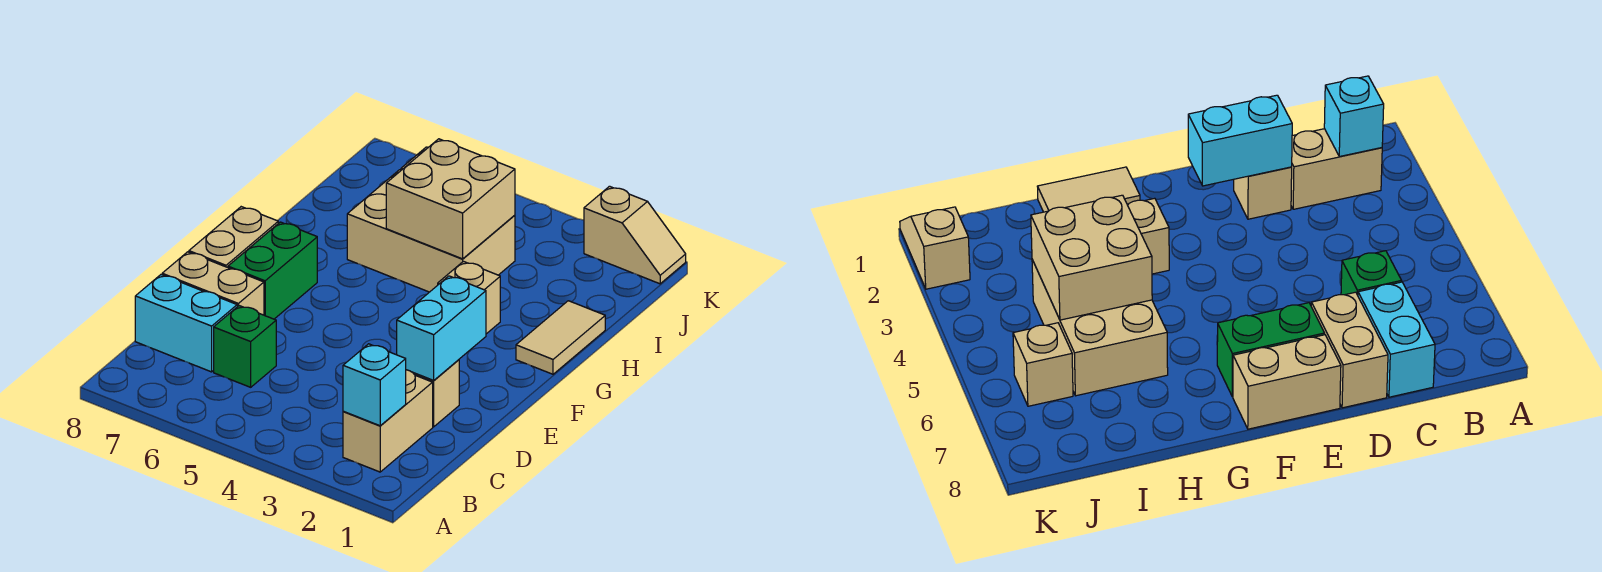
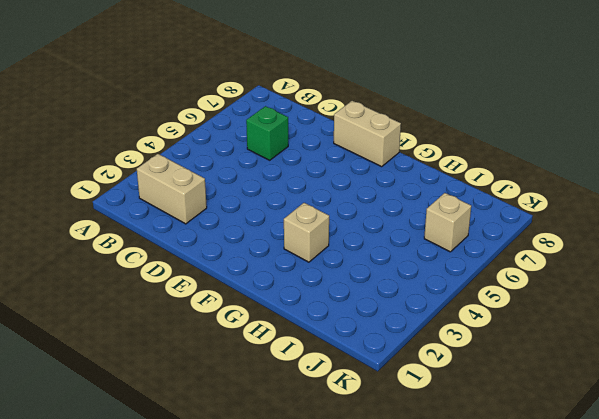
none -> cyan brick C7:C8 level 1
none -> tan brick D2 level 1
none -> tan brick D7:D8 level 1

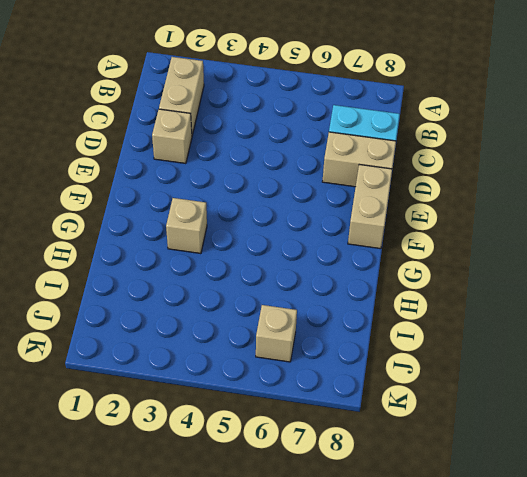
none -> green brick C6 level 1
none -> green brick E7:F7 level 1
none -> tan tile G1:H1 level 1

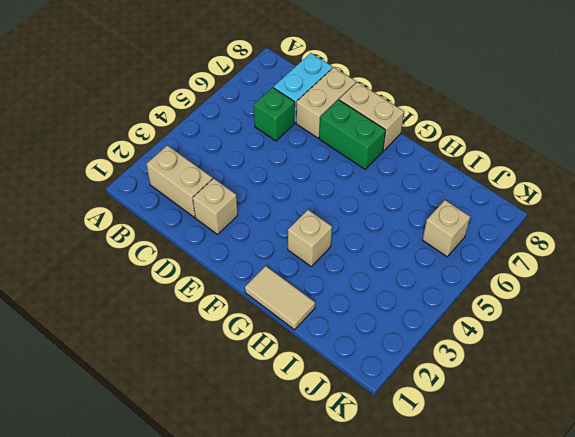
none -> tan brick H4:I6 level 1
none -> tan slope K1:K2 level 1 top 2
none -> cyan brick B2 level 2

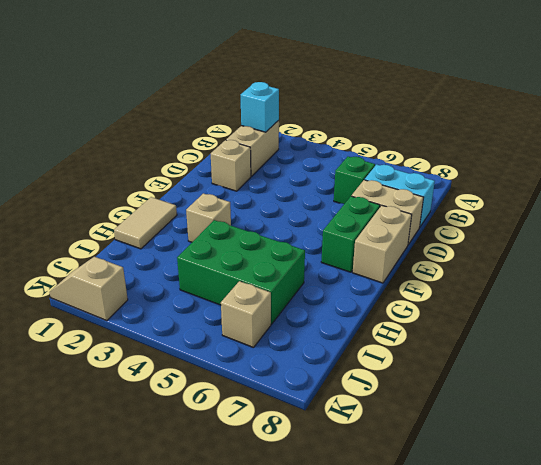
green brick H4:I6 level 1 -> tan brick H4:I6 level 1
none -> cyan brick D2:E2 level 2
none -> tan brick H4:I5 level 2

